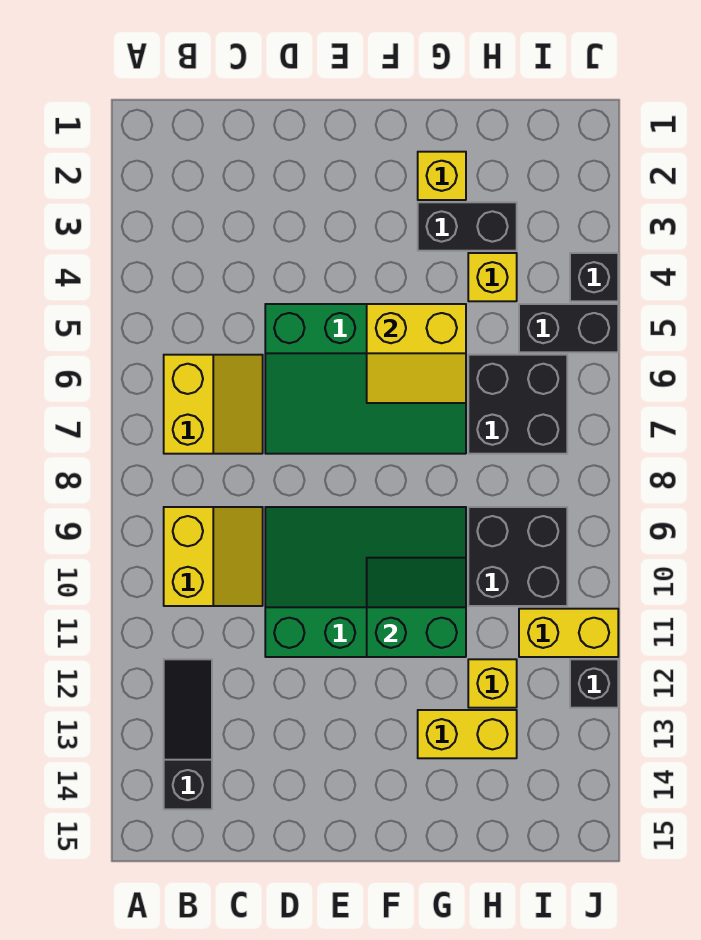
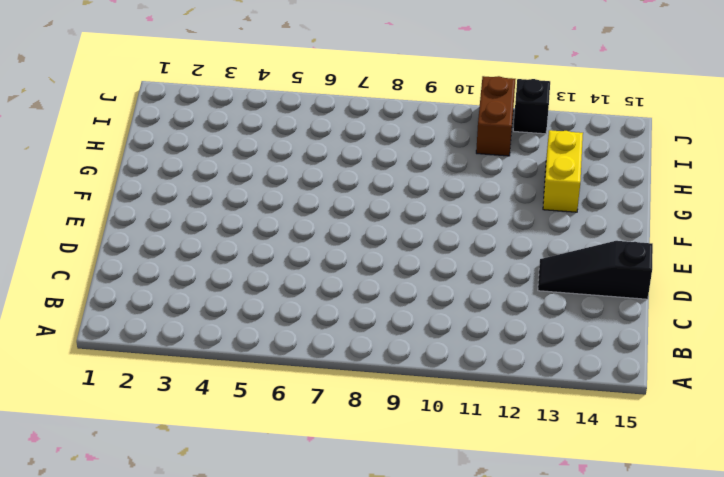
black slope D13:D15 level 1 top 15 -> black slope B12:B14 level 1 top 14
brown brick I11:J11 level 1 -> yellow brick I11:J11 level 1
none -> yellow slope B6:C7 level 1 top B
none -> yellow slope B9:C10 level 1 top B
none -> green slope D5:G7 level 1 top 5

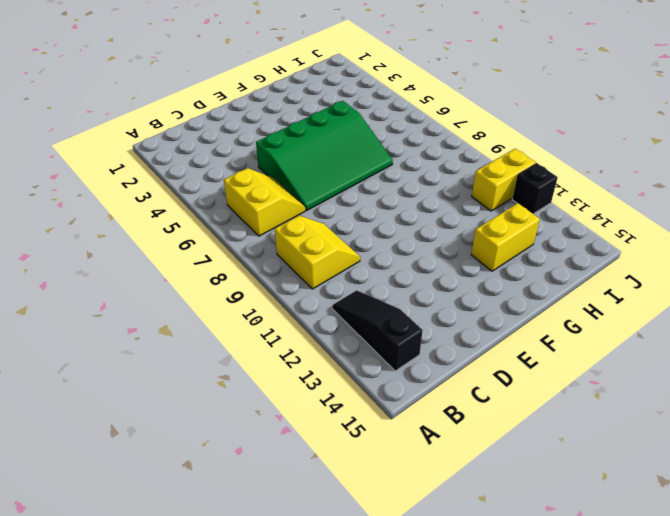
none -> green slope D9:G11 level 1 top 11
none -> yellow brick G2 level 1
none -> black brick G3:H3 level 1

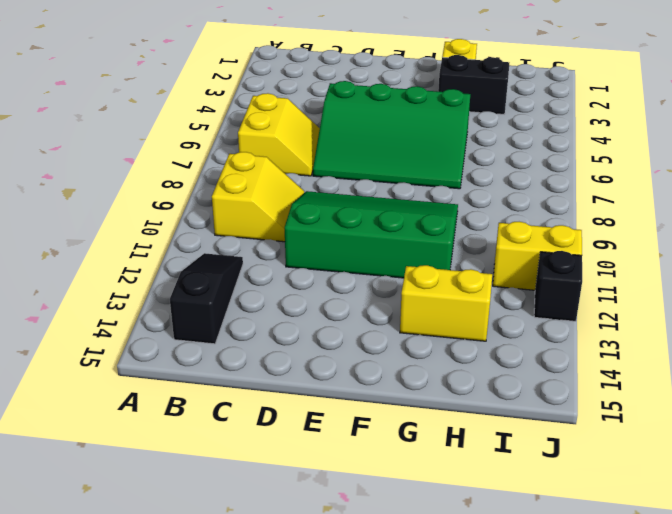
none -> yellow brick H4 level 1
none -> black brick H6:I7 level 1
none -> black brick H9:I10 level 1

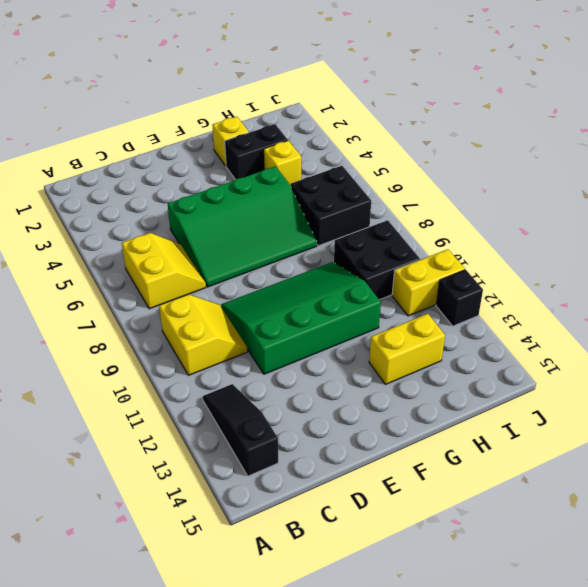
none -> yellow brick H12 level 1
none -> black brick I5:J5 level 1
none -> black brick J4 level 1

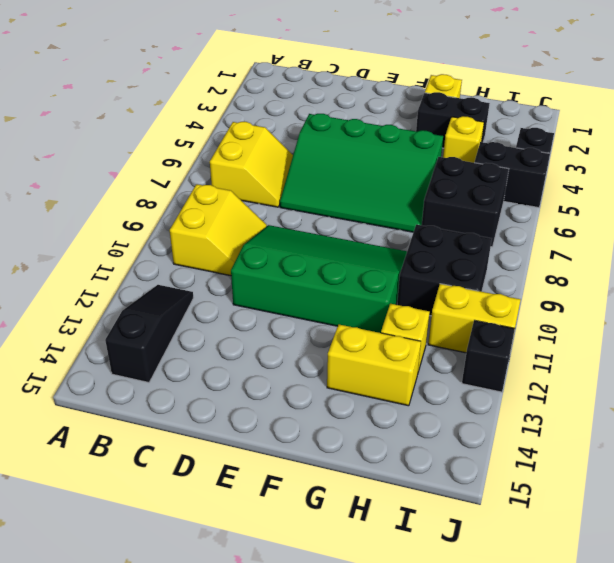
none -> yellow slope F5:G6 level 2 top 5
none -> green slope F10:G11 level 2 top 11

